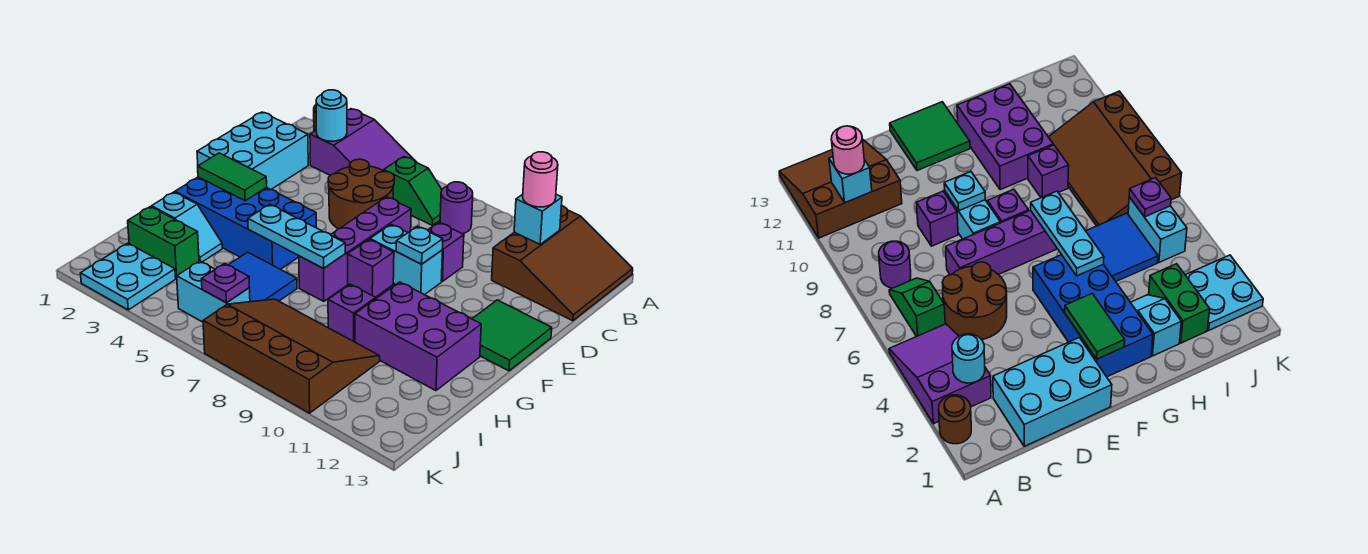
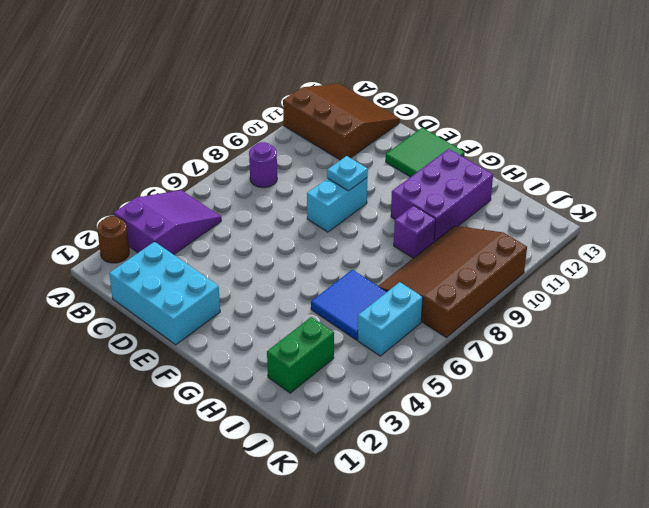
none -> green slope B6:B7 level 1 top 6
none -> brown round brick C5:D6 level 1
none -> purple brick D7:G7 level 1

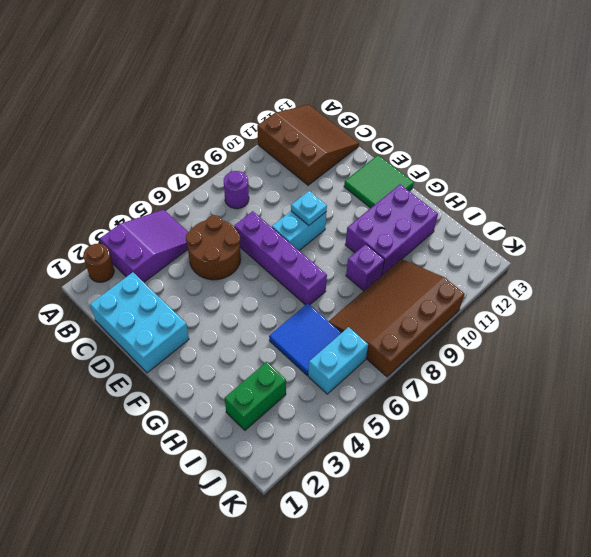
none -> green slope B6:B7 level 1 top 6
none -> purple brick D9 level 1
none -> blue brick F2:G5 level 1

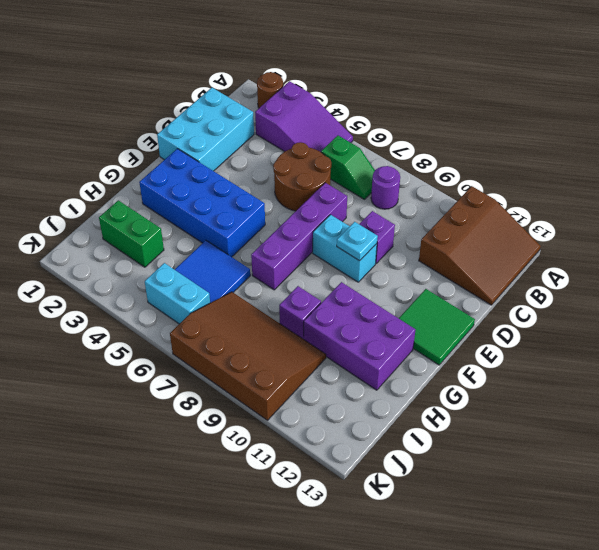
none -> purple brick F8 level 1
none -> cyan slope H2:H3 level 1 top 2
none -> cyan plate J2:K3 level 1

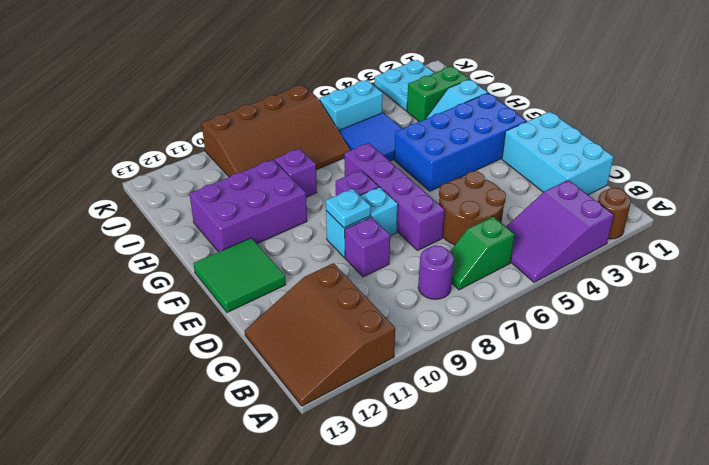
none -> cyan round brick B3 level 2
none -> cyan brick B11 level 2
none -> green tile F2:F3 level 2

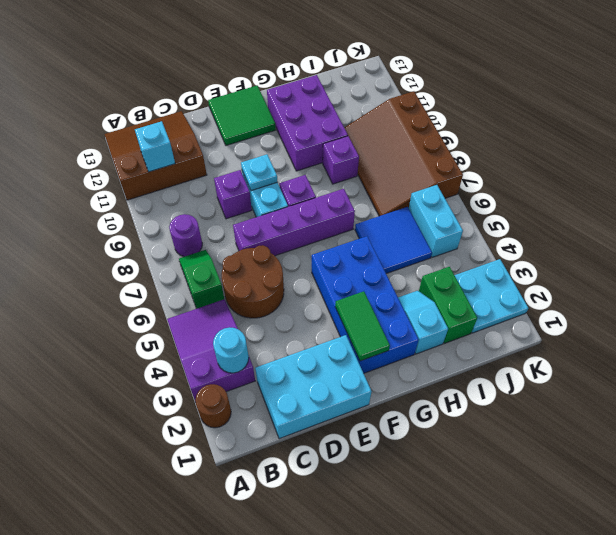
none -> cyan plate G5:G7 level 2
none -> purple plate J6 level 2
none -> pink round brick B11 level 3

